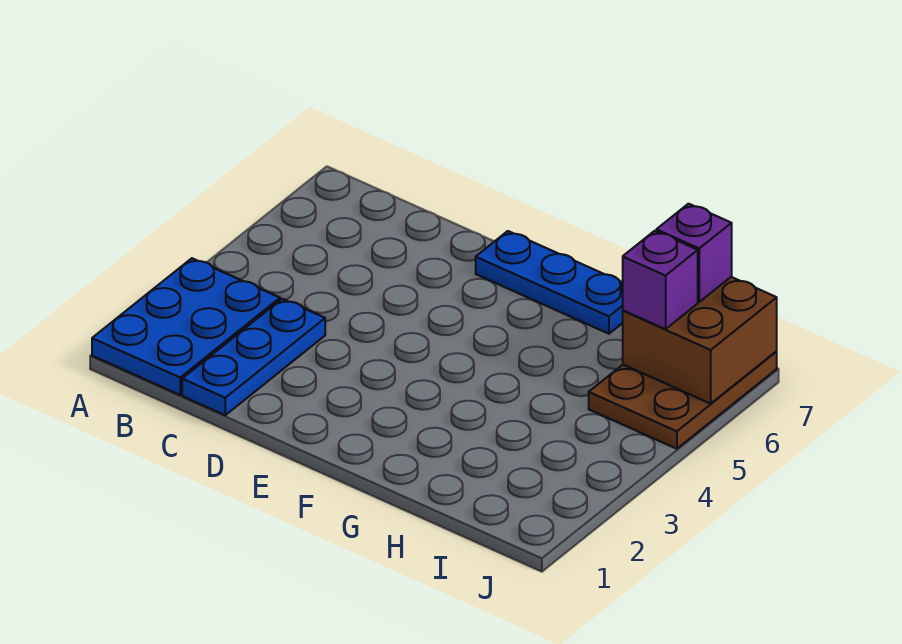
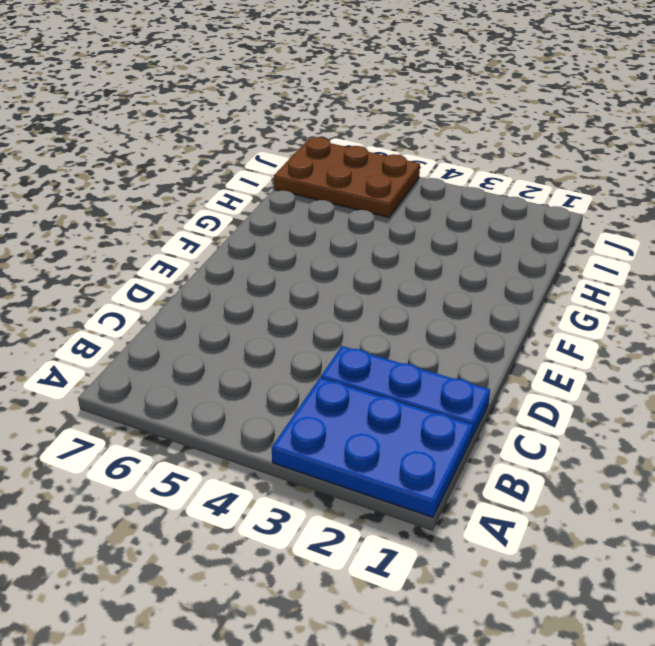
none -> blue plate E7:G7 level 1
none -> brown brick I6:J7 level 2

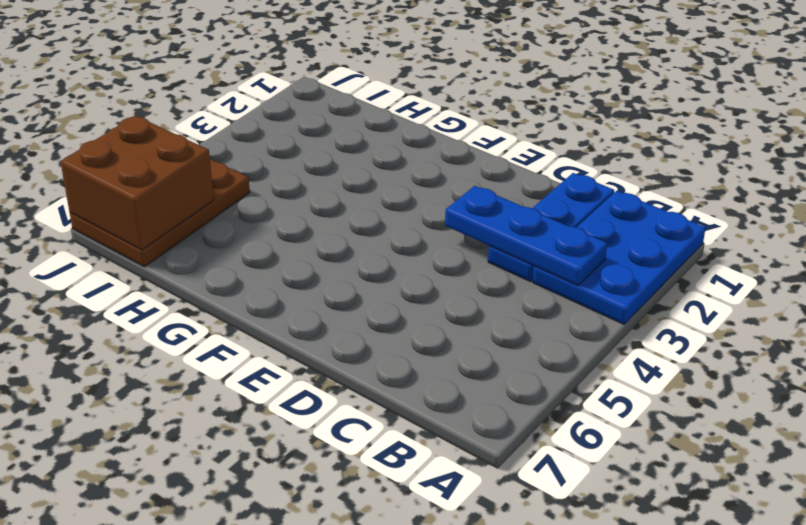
blue plate B3:D3 level 2 -> blue plate E7:G7 level 1
none -> purple brick I6 level 3
none -> purple brick I7 level 3

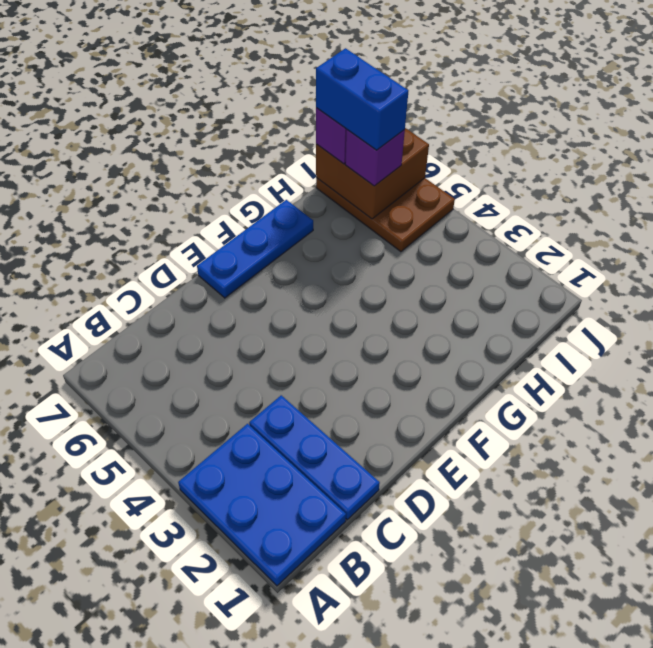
blue brick I6:I7 level 4 -> none

